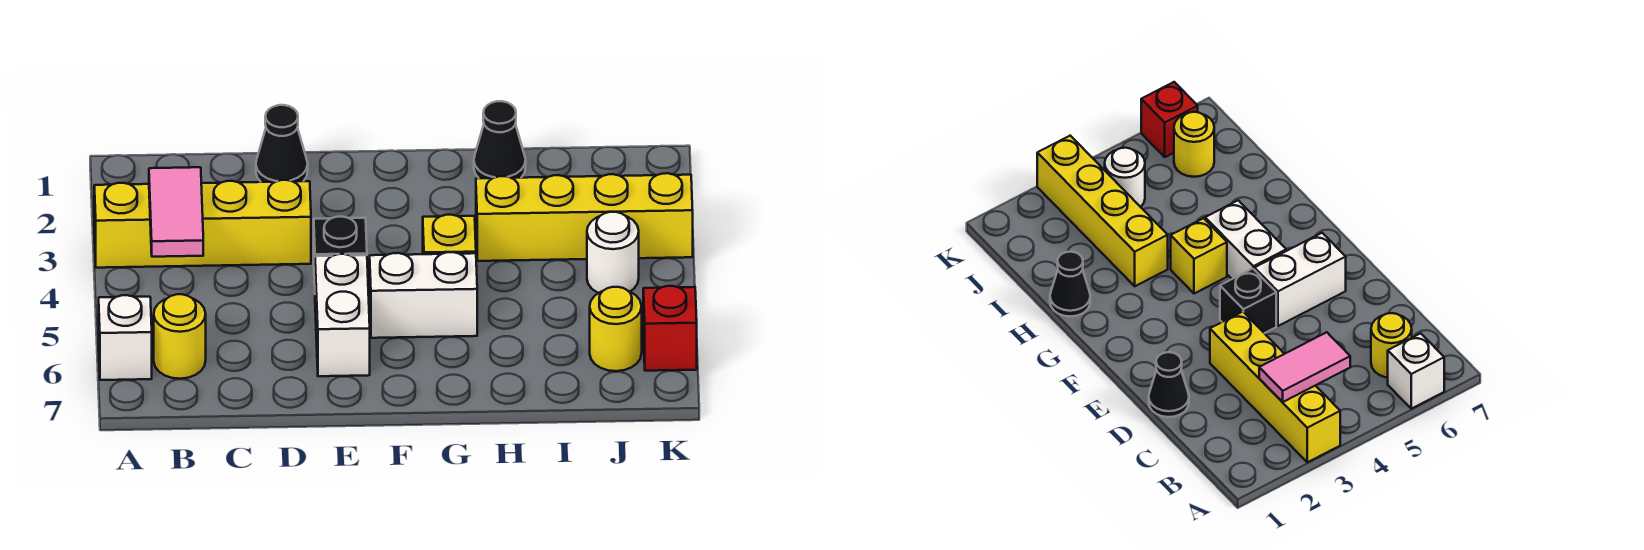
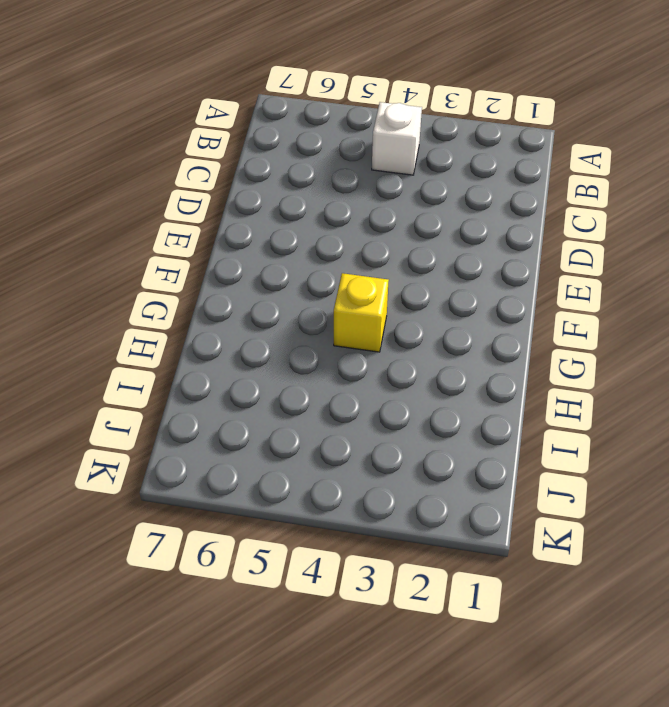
white brick B4 level 1 -> white brick A6 level 1
none -> yellow brick A3:D3 level 1
none -> yellow round brick B6 level 1
none -> black cone D1 level 1

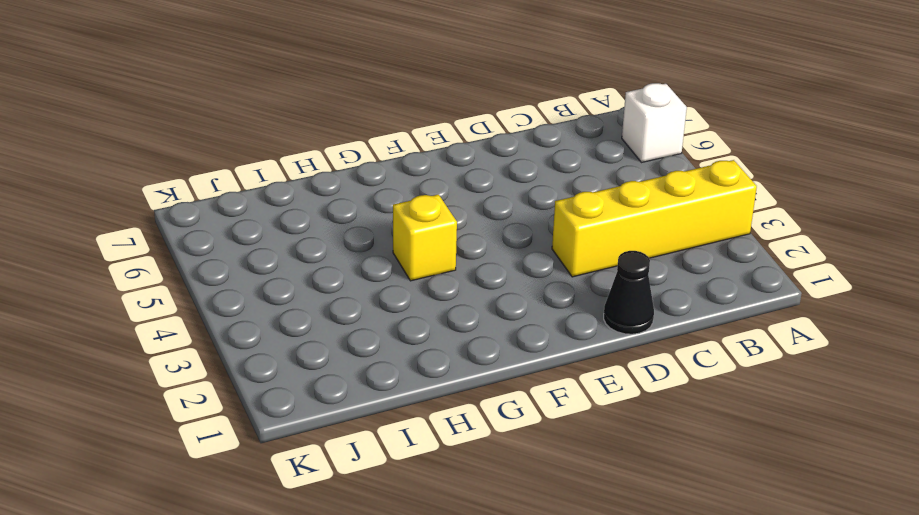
none -> yellow round brick B6 level 1
none -> black brick E4 level 1
none -> white brick E5:E6 level 1

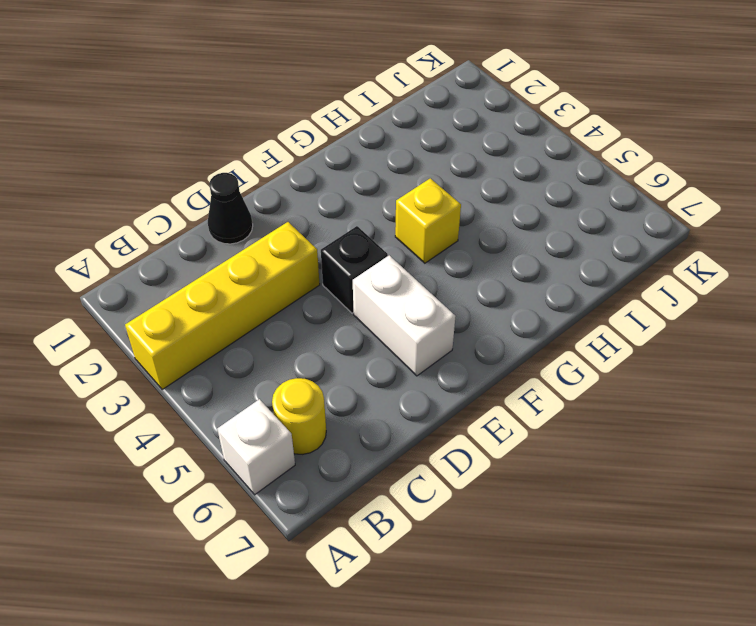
none -> white brick F5:G5 level 1
none -> black cone H1 level 1
none -> yellow brick H3:K3 level 1

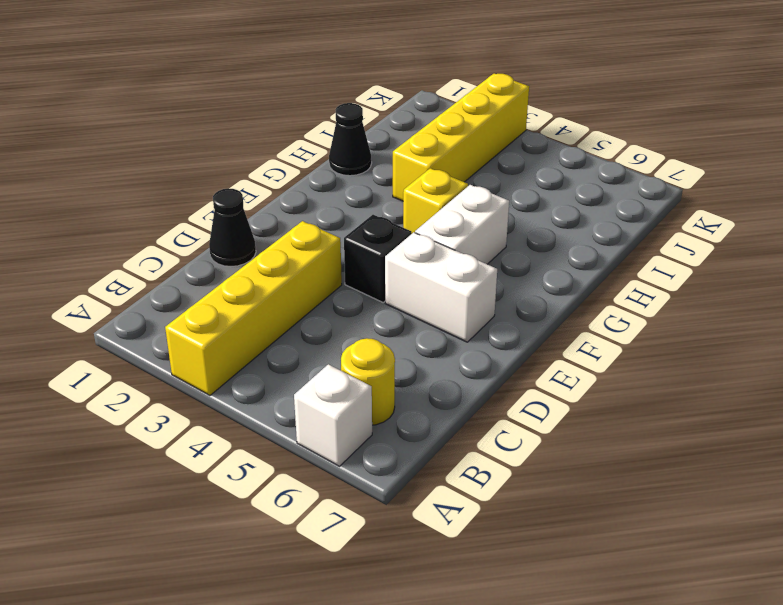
none -> white round brick J4 level 1
none -> yellow round brick J6 level 1
none -> red brick K6 level 1

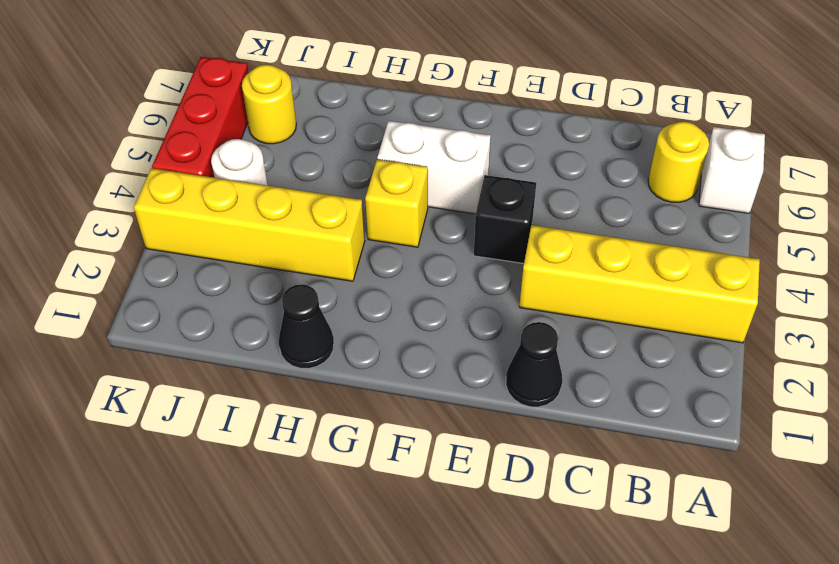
red brick K4:K6 level 1 -> red brick K6 level 1
none -> white brick E5:E6 level 1
none -> pink tile B3:B4 level 2

